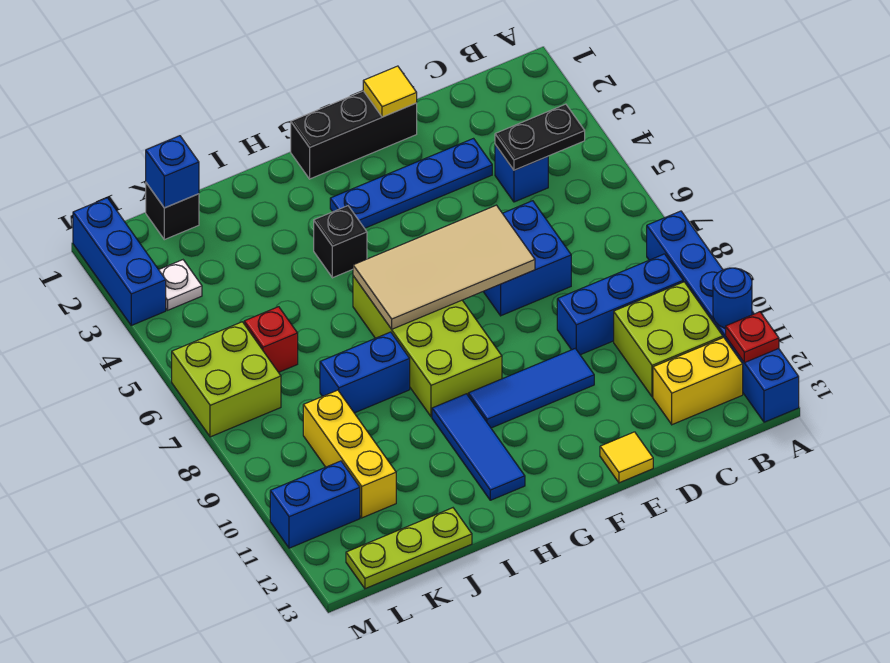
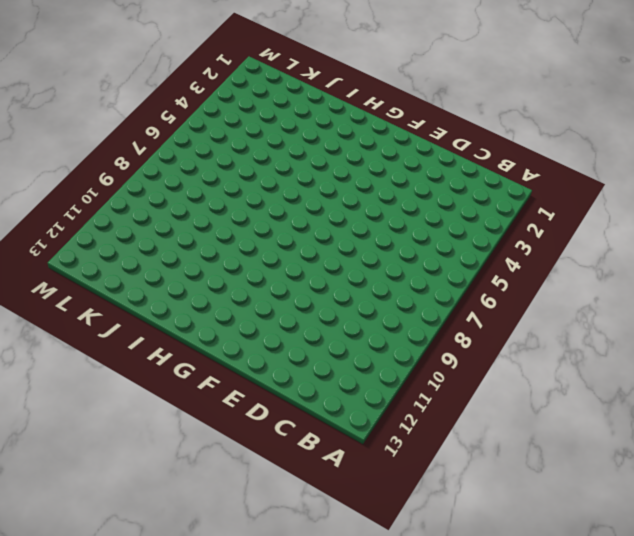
none -> blue brick A8:A13 level 1
none -> blue brick B9:D9 level 1
none -> lime brick B10:C11 level 1

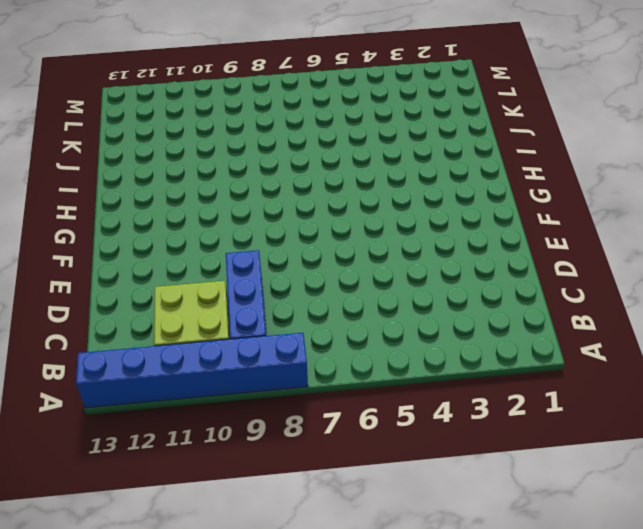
none -> yellow brick B12:C12 level 1
none -> blue brick C4 level 1
none -> blue plate D3:G3 level 1

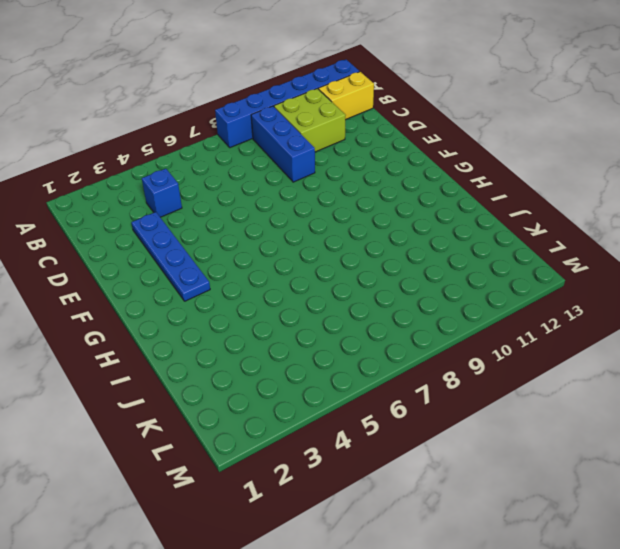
yellow brick B12:B13 level 1 -> yellow brick B12:C12 level 1
none -> blue brick D6:E7 level 1
none -> black brick E1:G1 level 1
none -> blue tile E10:G10 level 1

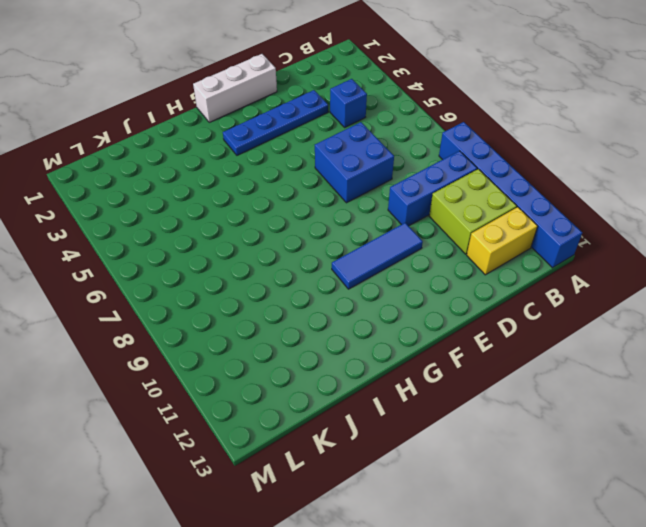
white brick E1:G1 level 1 -> black brick E1:G1 level 1
none -> yellow tile E13 level 1
none -> lime brick G6:H9 level 1
none -> black brick H4 level 1

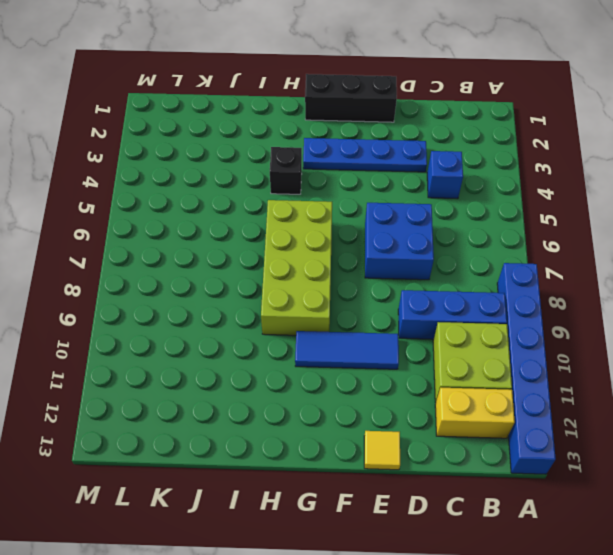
none -> blue tile H10:H12 level 1
none -> blue brick I8:J8 level 1
none -> lime plate J13:L13 level 1

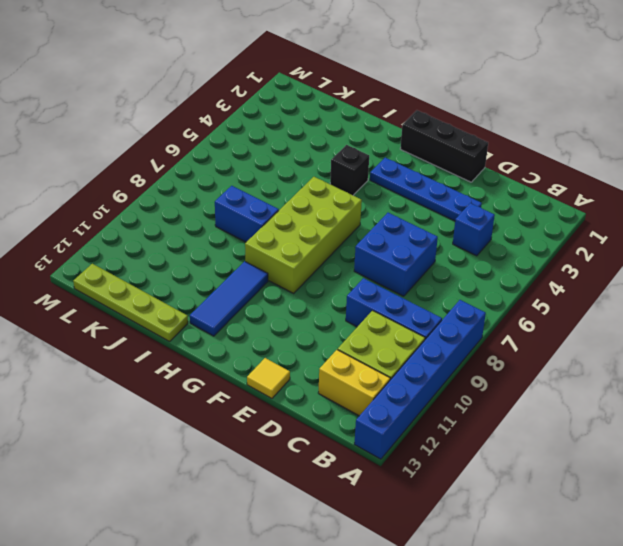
lime plate I13:L13 level 1 -> lime plate J13:L13 level 1
none -> blue tile E10:G10 level 1
none -> black brick K1 level 1
none -> red brick K6 level 1

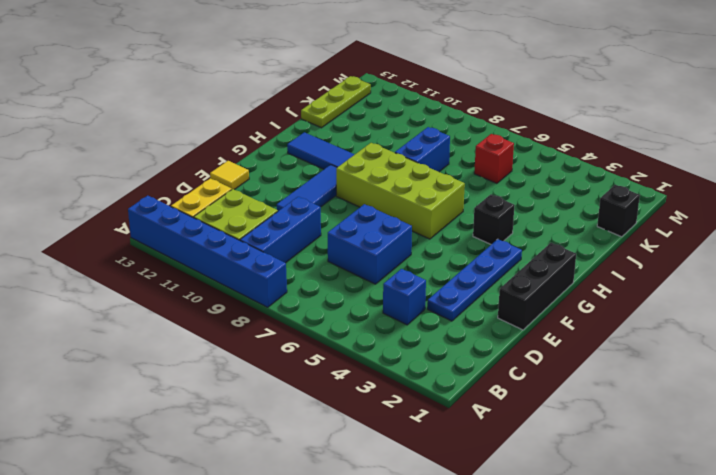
none -> yellow brick K9:K11 level 1
none -> white plate L3 level 1
none -> lime brick L6:M7 level 1

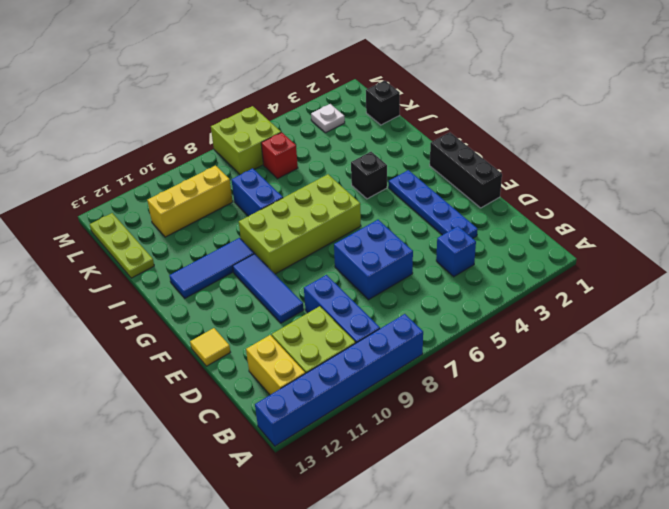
none -> blue brick L11:M11 level 1
none -> blue brick M1:M3 level 1
none -> blue round brick A11 level 2

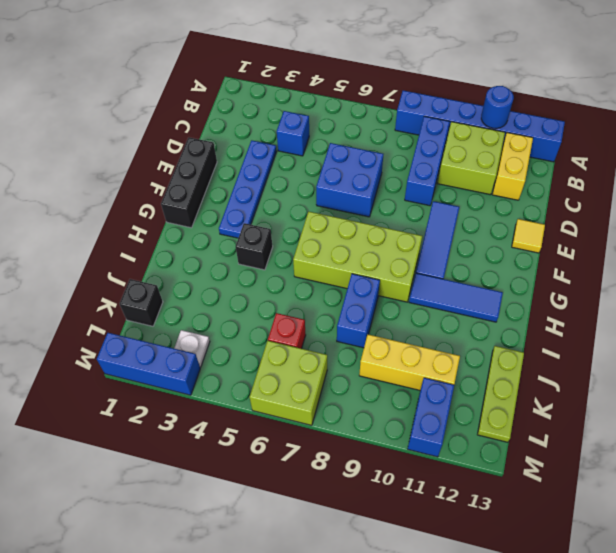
none -> red plate A12 level 2
none -> black plate B4:C4 level 2
none -> yellow tile E1 level 2

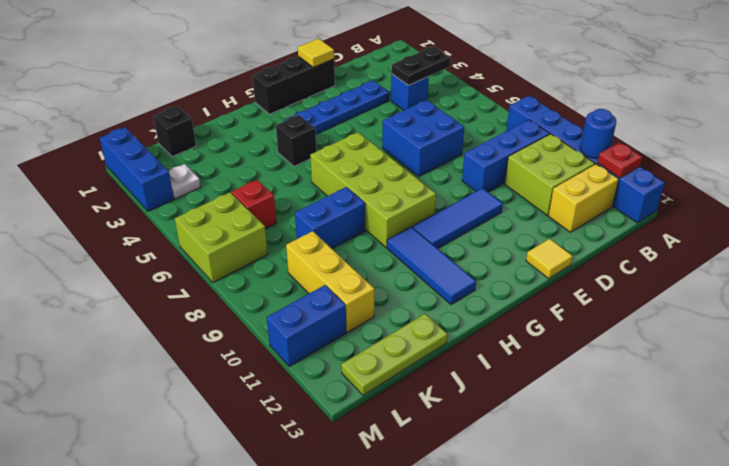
none -> tan tile E6:H7 level 2
none -> blue brick K1 level 2

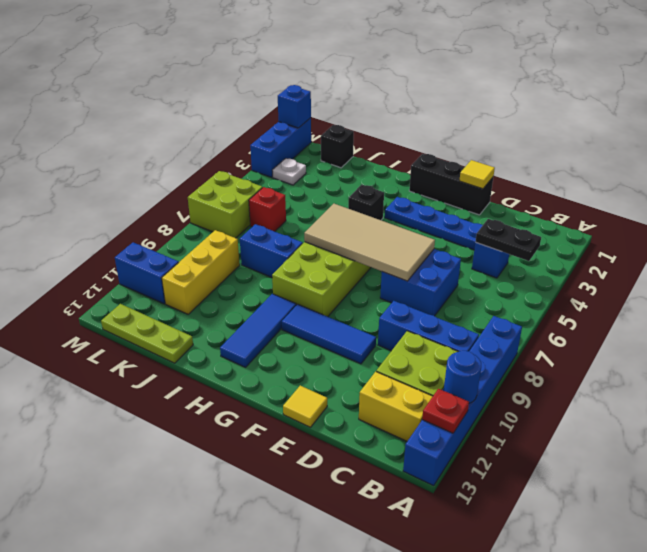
blue brick M1 level 2 -> blue brick K1 level 2

